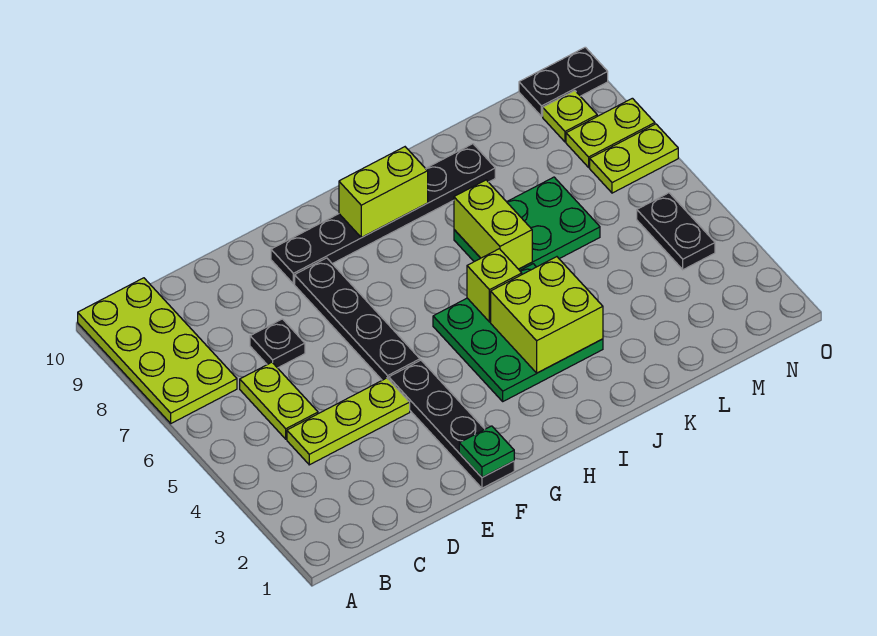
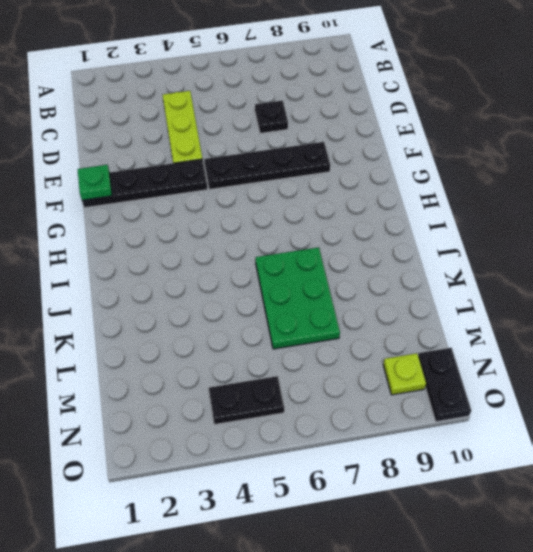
none -> lime plate A7:B10 level 1
none -> lime plate C5:C6 level 1
none -> black plate F9:K9 level 1

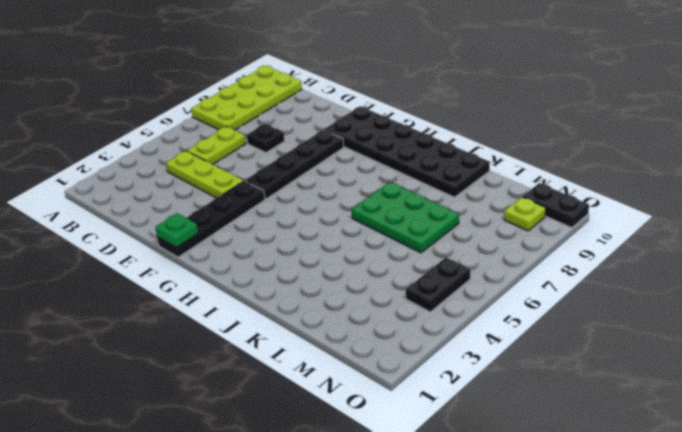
black plate F9:K10 level 1 -> black plate F9:K9 level 1
none -> green plate H3:J5 level 1
none -> lime plate N7:O7 level 1
none -> lime plate N8:O8 level 1

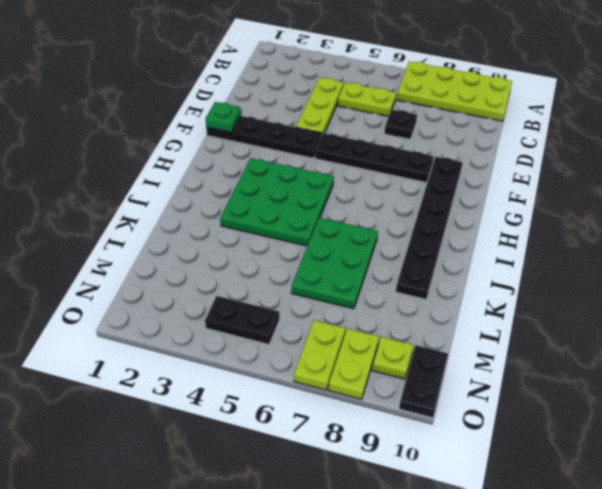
none -> lime brick H9:I9 level 2
none -> lime brick I3:J4 level 2
none -> lime brick I5 level 2

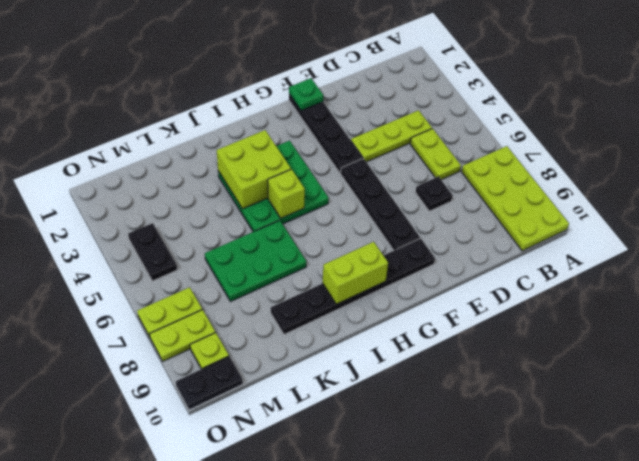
none -> lime brick J6:J7 level 2

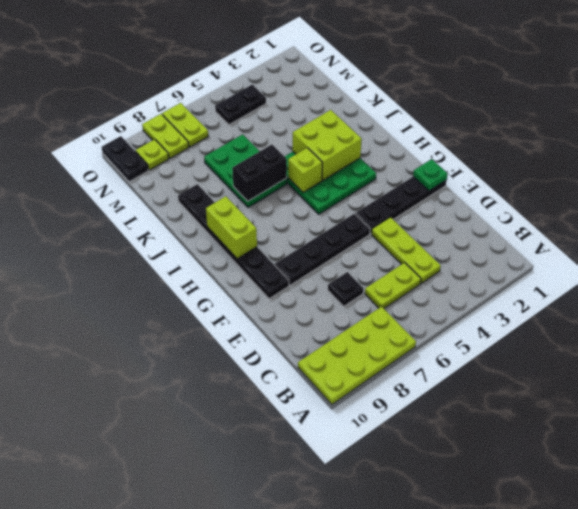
black brick J6:J7 level 2 -> lime brick J6:J7 level 2

